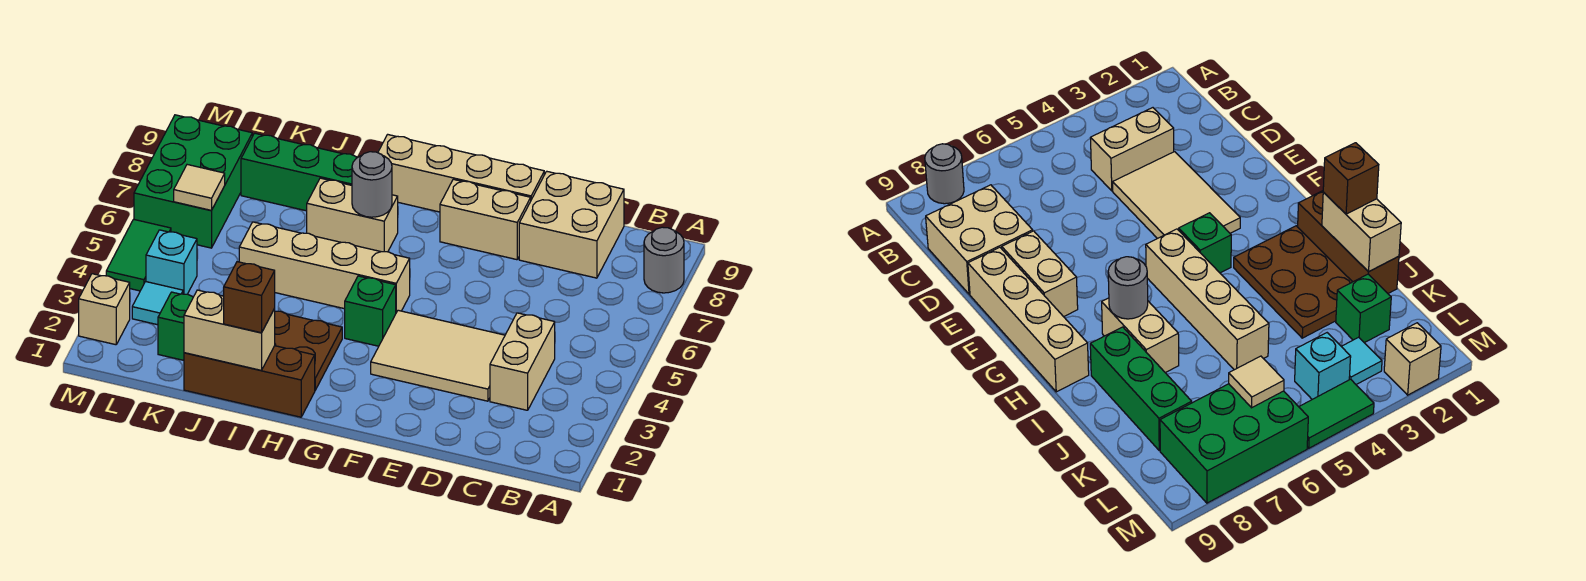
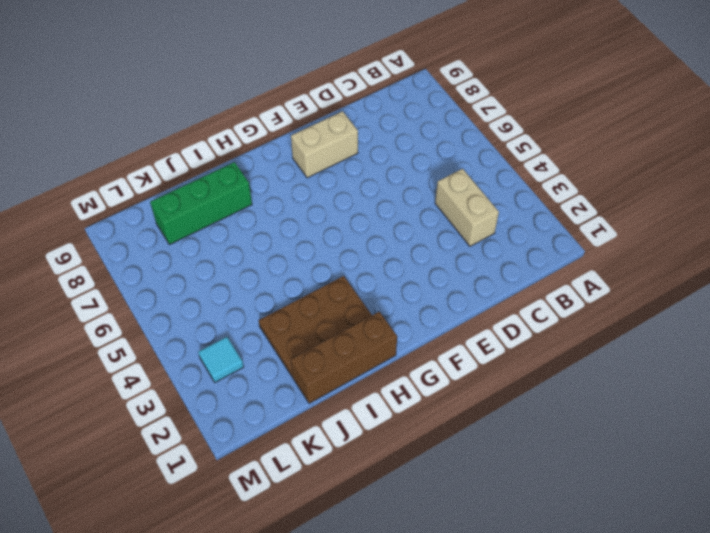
none -> grey round brick A8 level 1
none -> tan brick C8:D9 level 1
none -> tan tile D3:F4 level 1

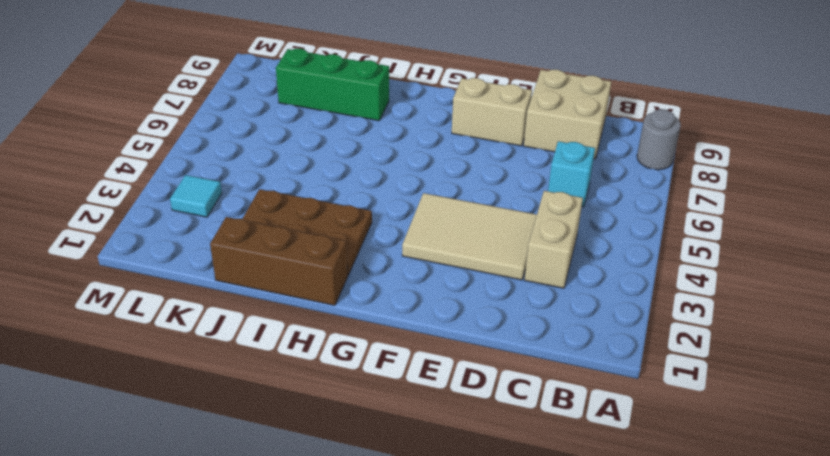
cyan brick C6 level 1 -> cyan brick L4 level 1
none -> tan brick E9:H9 level 1
none -> green brick G4 level 1
none -> tan brick G5:J5 level 1

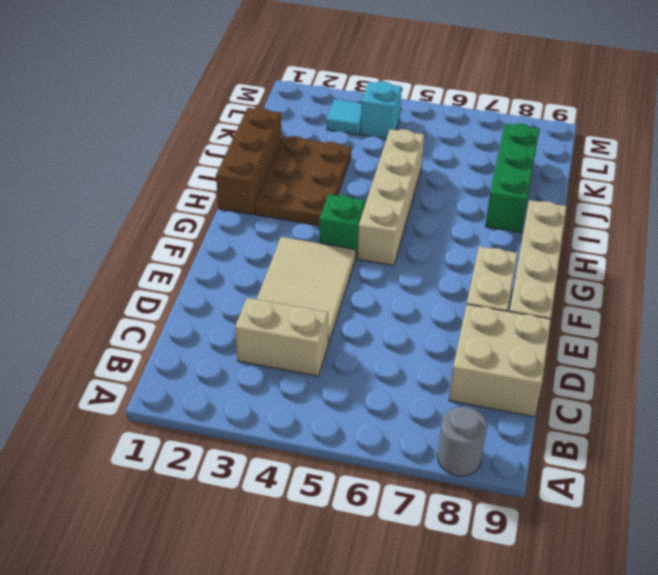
none -> tan brick H7:I7 level 1
none -> green brick K2 level 1
none -> green brick L6:M8 level 1

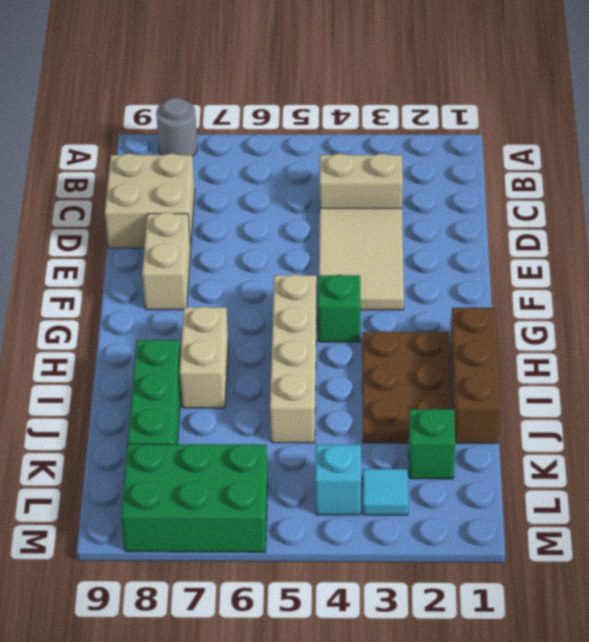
none -> tan brick E9:H9 level 1
none -> tan brick M2 level 1
none -> green tile M4:M5 level 1

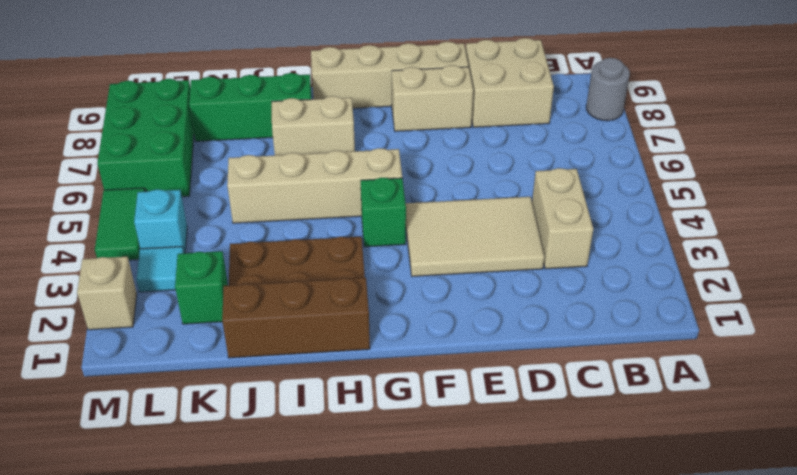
none -> grey round brick H7 level 2
none -> tan brick I1:J1 level 2
none -> tan tile L6 level 2

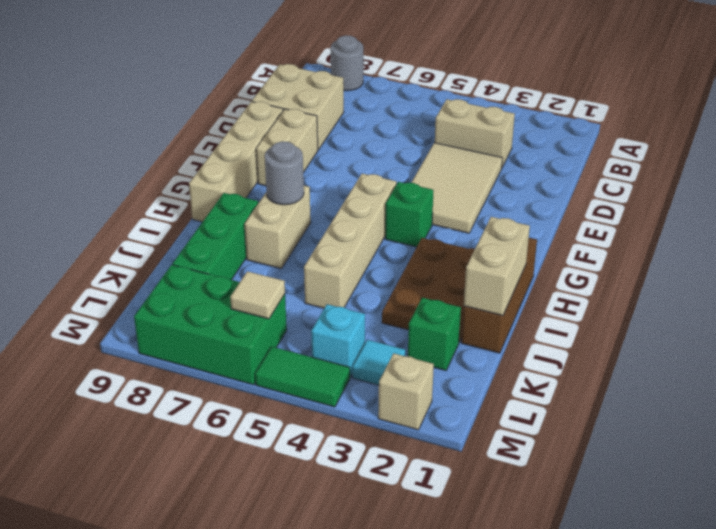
none -> brown brick I1 level 3

